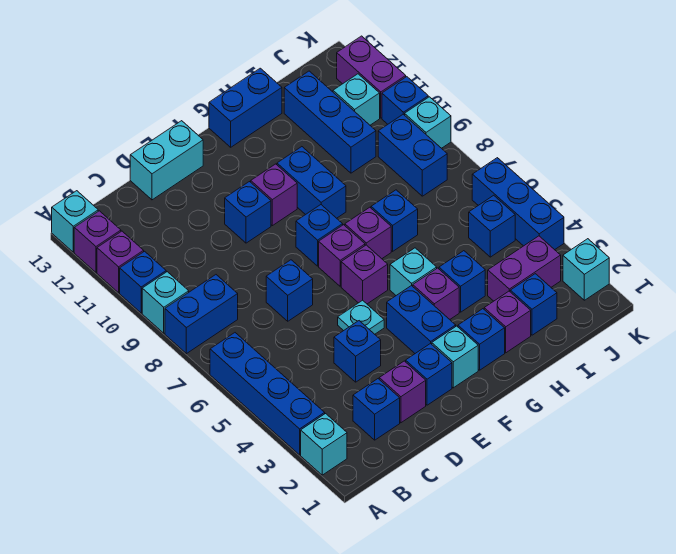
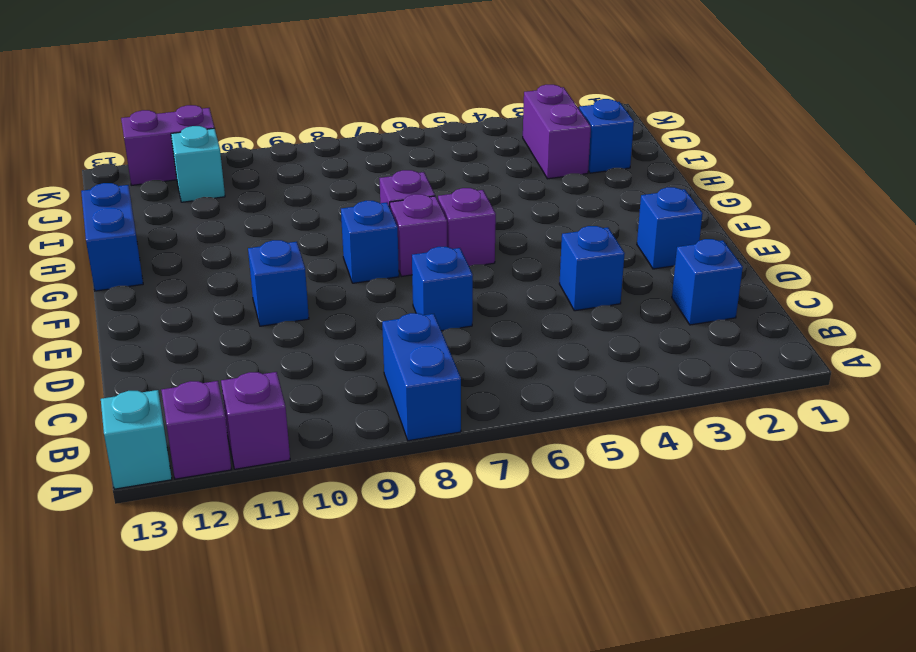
none -> cyan brick A2 level 1
none -> blue brick A3:A6 level 1
none -> cyan brick A9 level 1
none -> blue brick A10 level 1

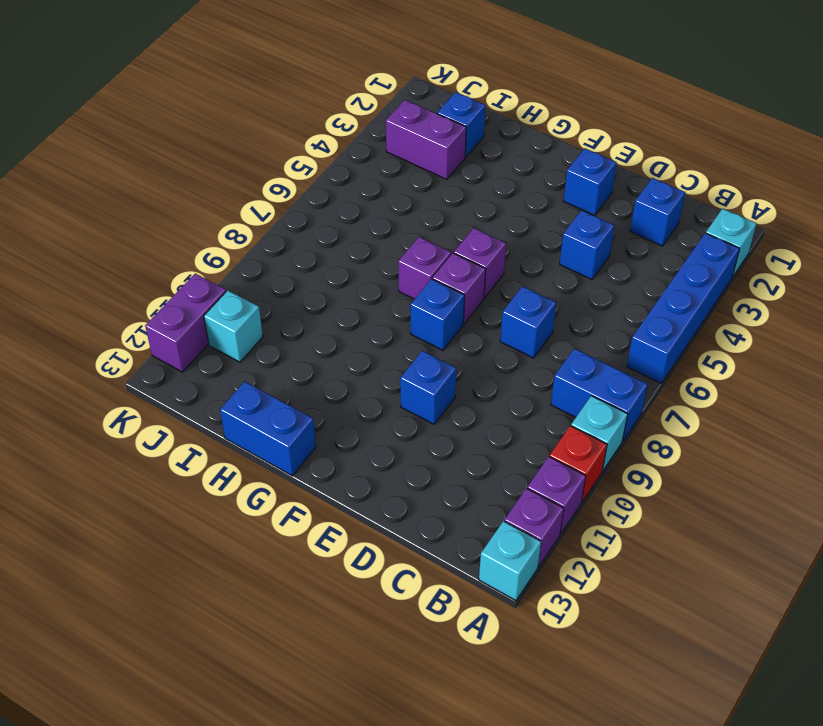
red brick A10 level 1 -> blue brick A10 level 1
none -> purple brick D2 level 1
none -> cyan brick D13:E13 level 1
none -> cyan plate E5 level 1
none -> cyan brick F2 level 1

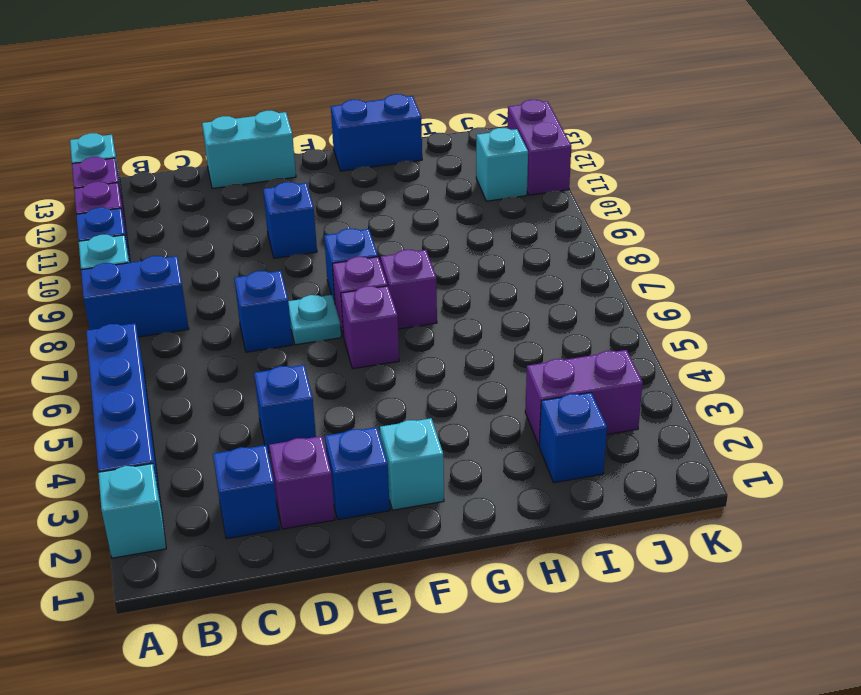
cyan plate E7 level 1 -> cyan plate E5 level 1
none -> blue brick F3:F4 level 1
none -> purple brick F10 level 1
none -> blue brick G2 level 1
none -> purple brick G4 level 1

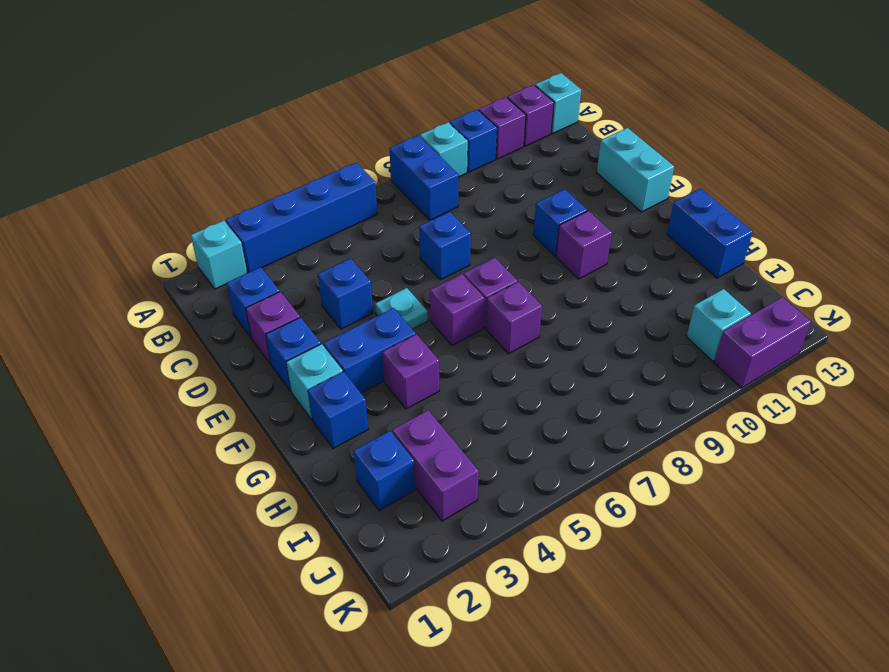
none -> blue brick F8 level 1
none -> cyan brick G5 level 1
none -> blue brick G9:G10 level 1
none -> purple brick H2 level 1

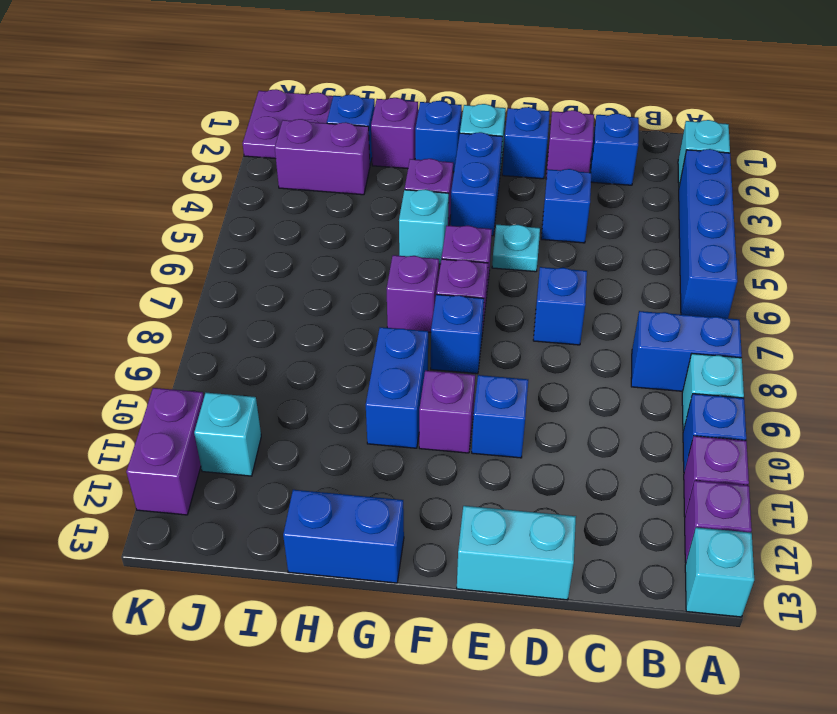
purple plate J1:K2 level 1 -> cyan brick K2 level 1
none -> blue brick H4 level 1
none -> blue brick H7 level 1
none -> blue brick I10:I12 level 1
none -> blue brick J5 level 1

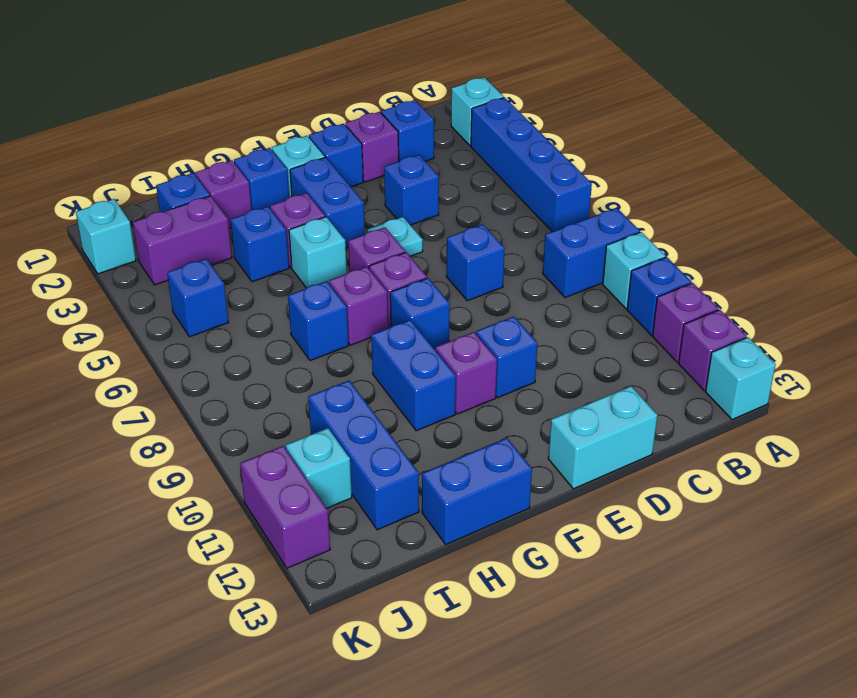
none -> blue brick J8:J9 level 1
none -> blue brick K4:K6 level 1
none -> cyan brick K9 level 1
none -> blue brick K10 level 1

